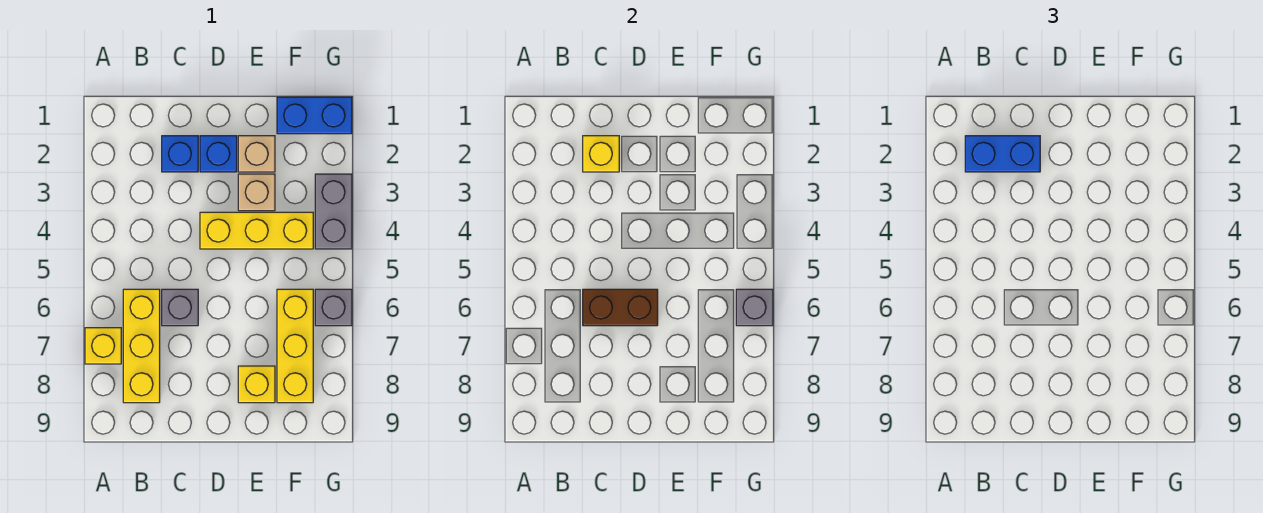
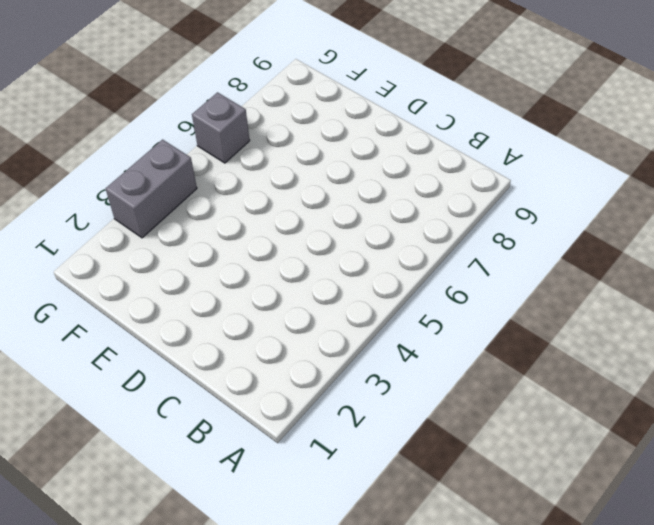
none -> yellow brick A7 level 1
none -> yellow brick B6:B8 level 1
none -> blue brick C2 level 1

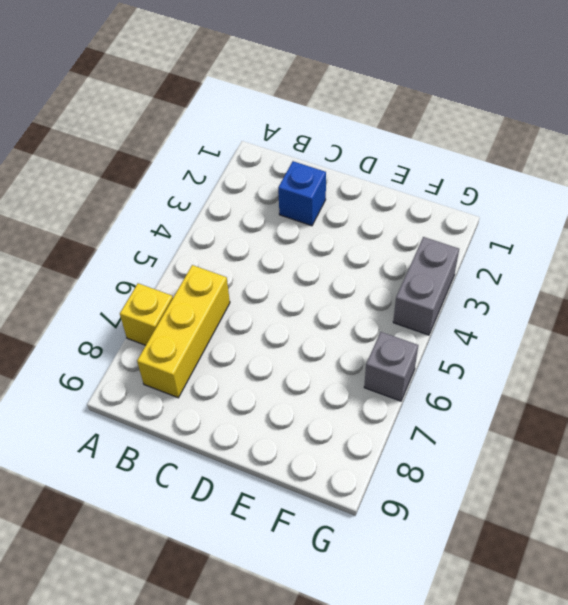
none -> grey brick C6 level 1
none -> blue brick D2 level 1
none -> yellow brick D4:F4 level 1

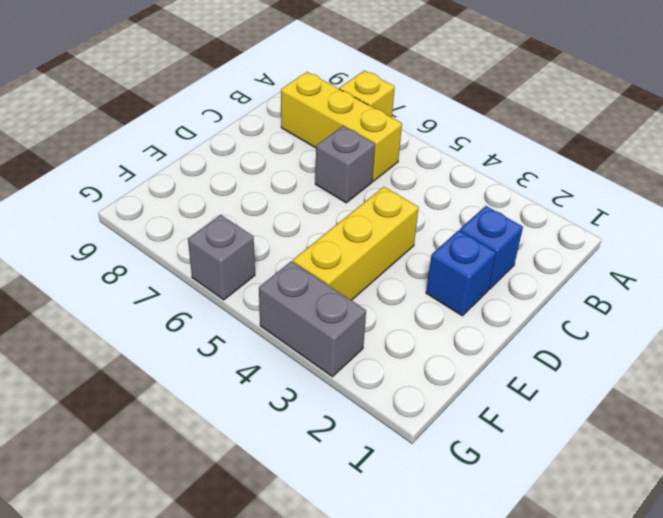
none -> tan brick E2 level 1
none -> tan brick E3 level 1
none -> yellow brick E8 level 1

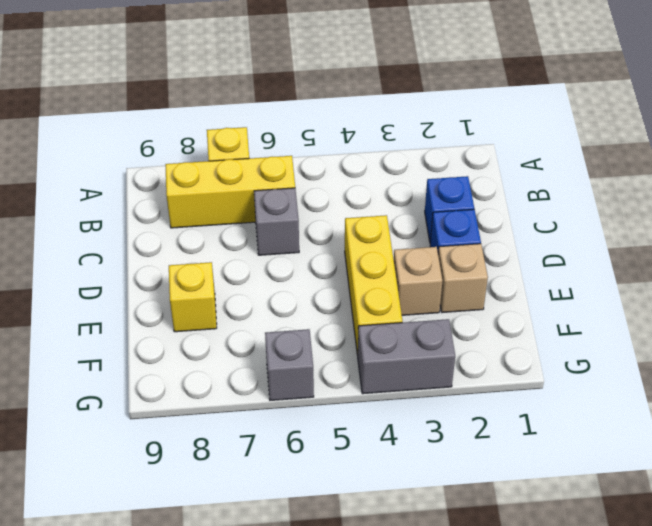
none -> blue brick F1:G1 level 1
none -> yellow brick F6:F8 level 1
none -> yellow brick C2 level 2

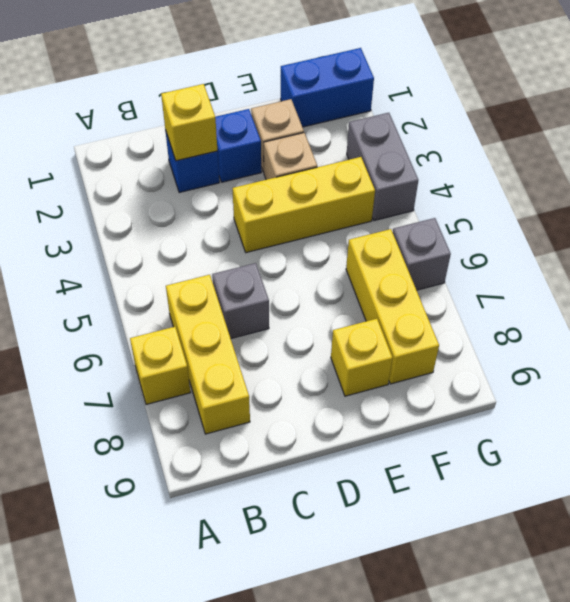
none -> brown brick C6:D6 level 2
none -> grey brick G6 level 2
none -> blue brick B2:C2 level 3

